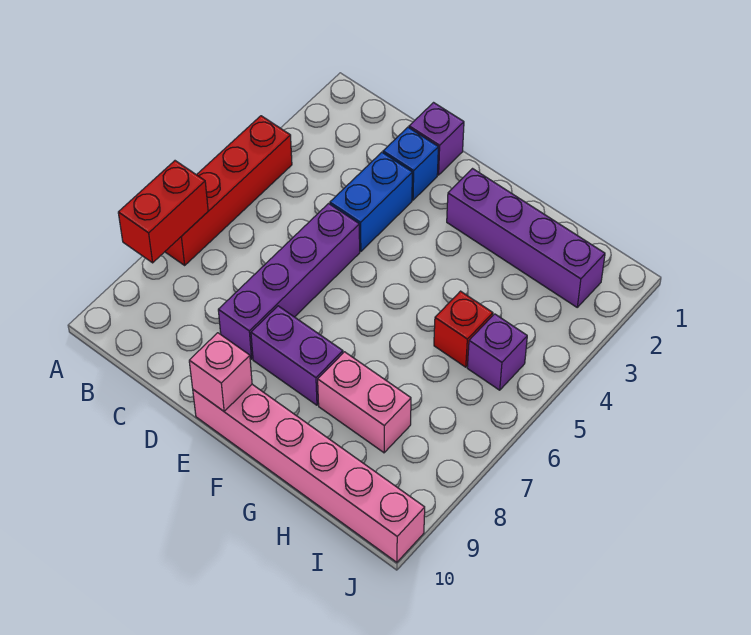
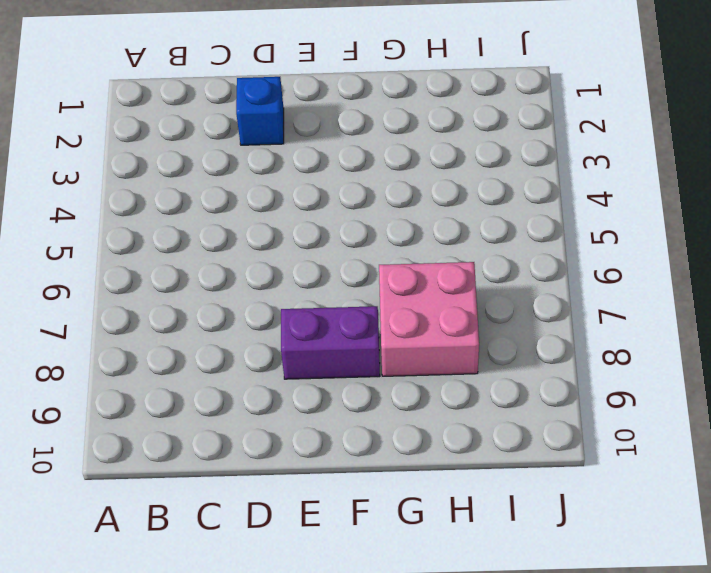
pink brick G7:H8 level 1 -> pink brick G8:H8 level 1
none -> red brick A4:A7 level 1
none -> purple brick D1 level 1
none -> blue brick D3:D4 level 1

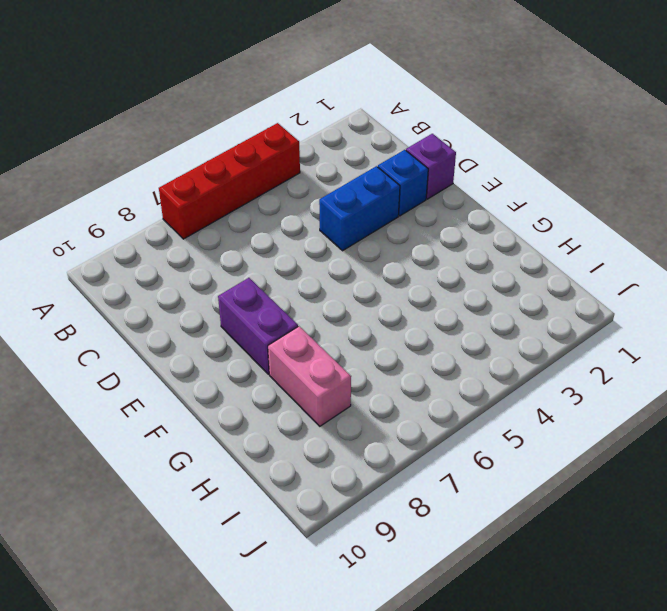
none -> purple brick D5:D8 level 1
none -> pink brick E10:J10 level 1
none -> purple brick F2:I2 level 1

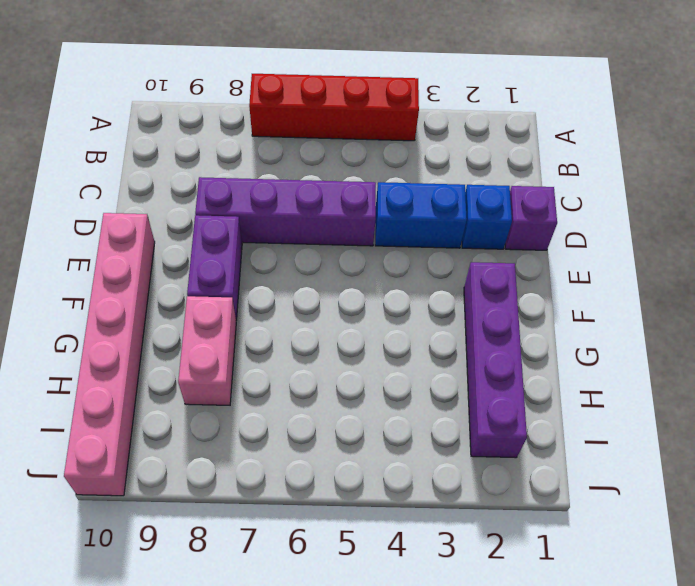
none -> red brick H5 level 1
none -> purple brick I5 level 1
none -> red brick A7:A8 level 2

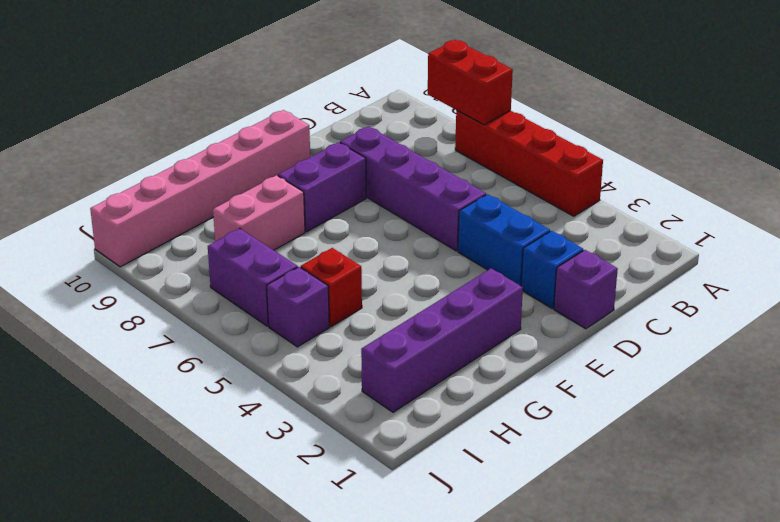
purple brick I6:I7 level 1 -> none
none -> pink brick E10 level 2

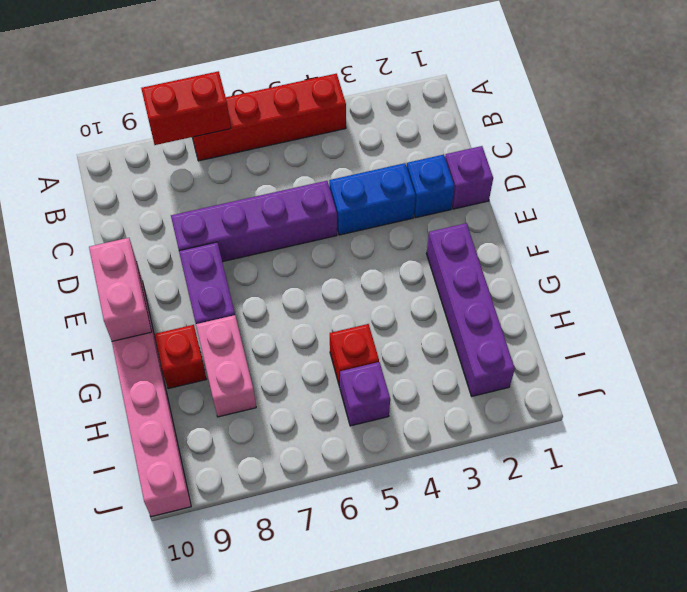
pink brick E10:F10 level 2 -> pink brick E10 level 2
red brick G9 level 1 -> none

